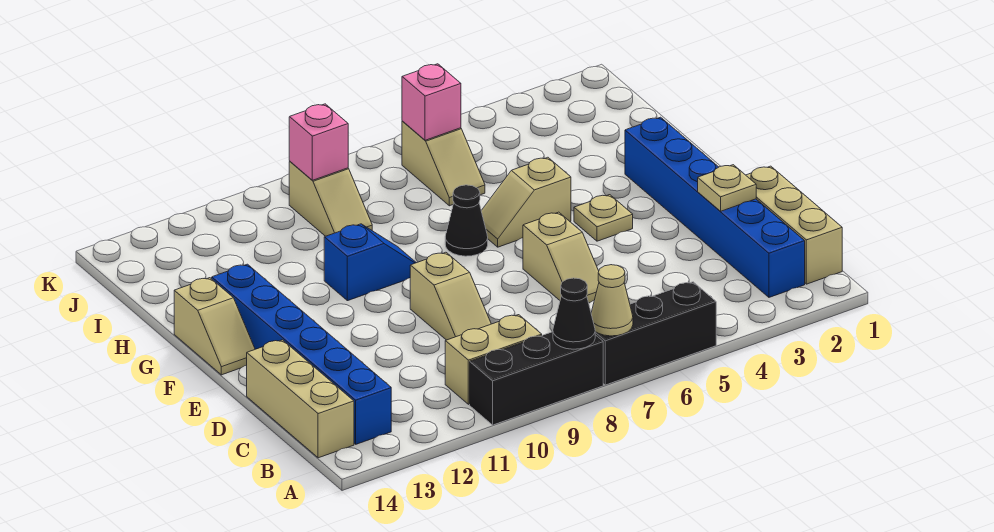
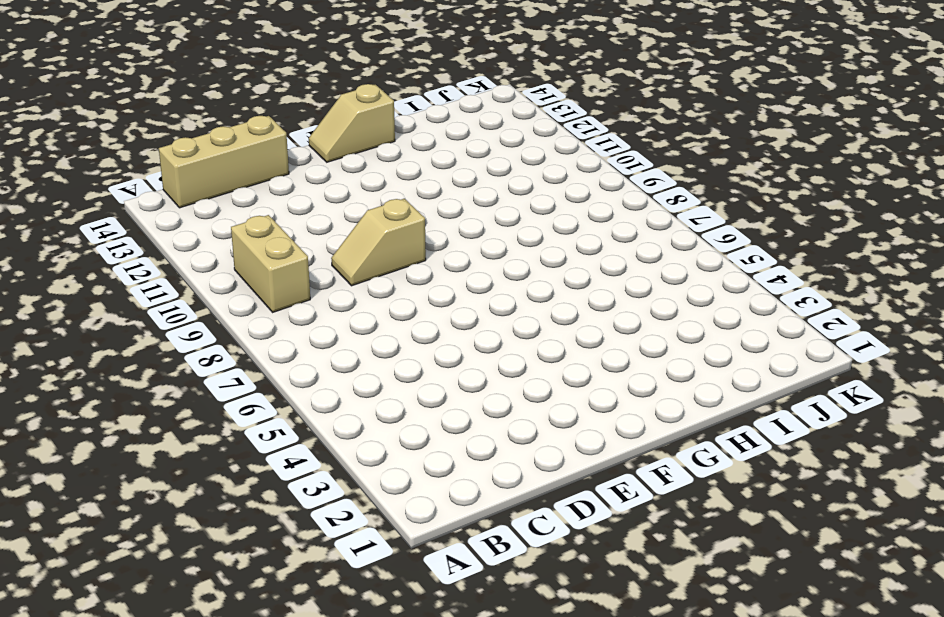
none -> black brick A5:A7 level 1
none -> black brick A8:A10 level 1
none -> tan brick B1:D1 level 1

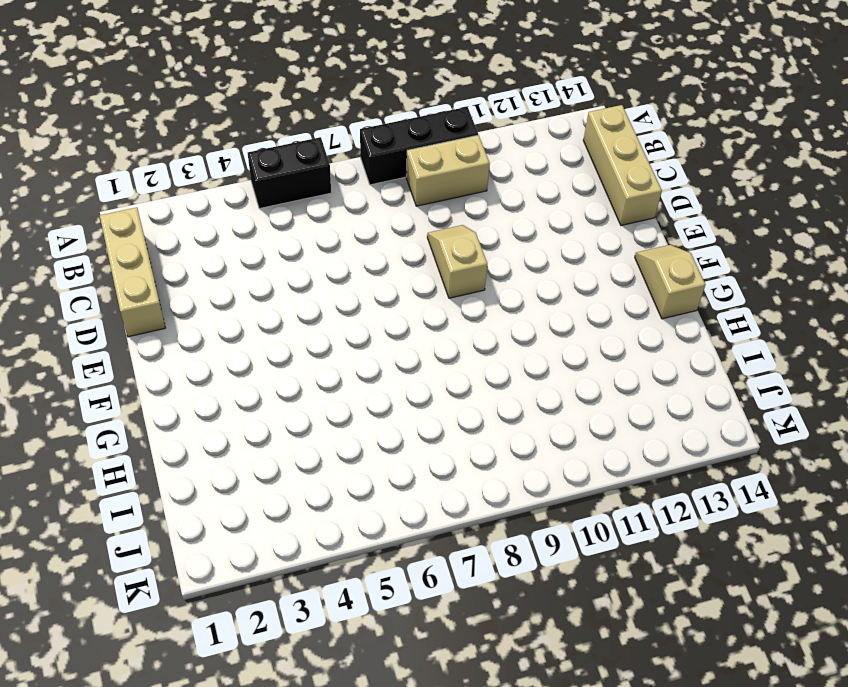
black brick A5:A6 level 1 -> black brick A5:A7 level 1
none -> blue brick B2:G2 level 1
none -> blue brick B13:G13 level 1
none -> tan slope D6:E6 level 1 top E

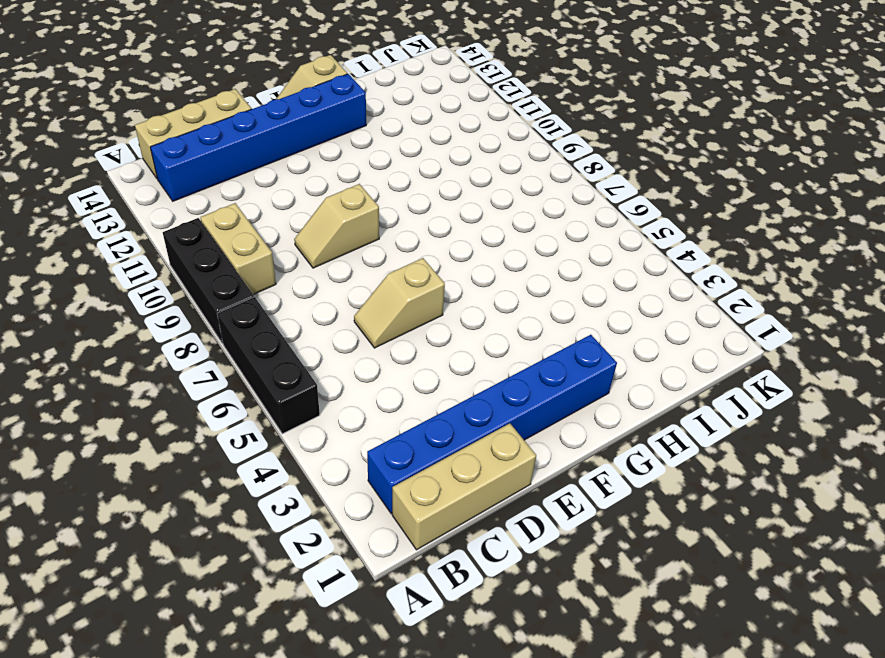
none -> tan plate F4 level 1
none -> tan slope G5:G6 level 1 top 5
none -> black cone G7 level 1

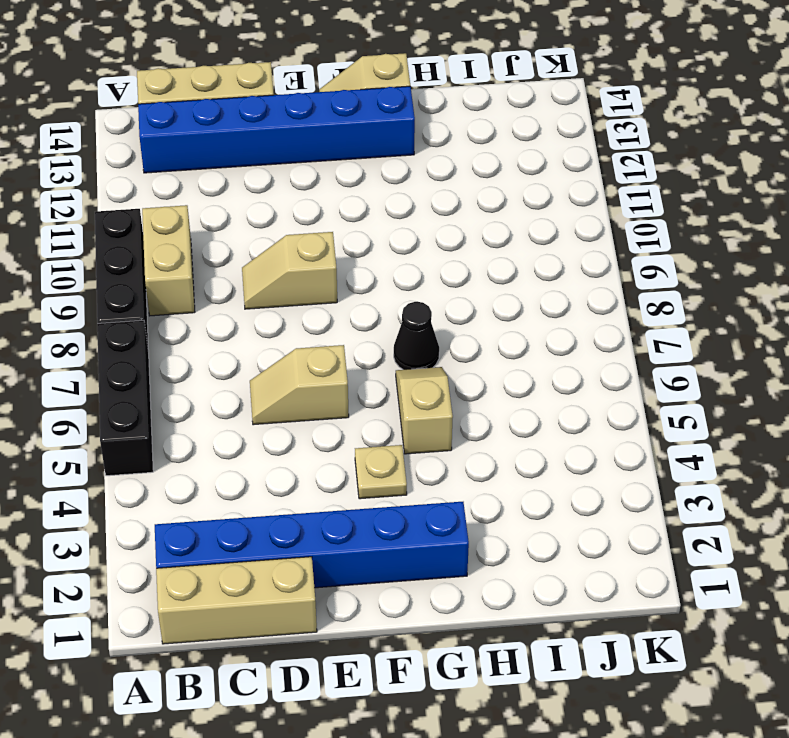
none -> blue slope G9:G10 level 1 top 10
none -> tan slope I6:J6 level 1 top J
none -> tan slope I9:J9 level 1 top J

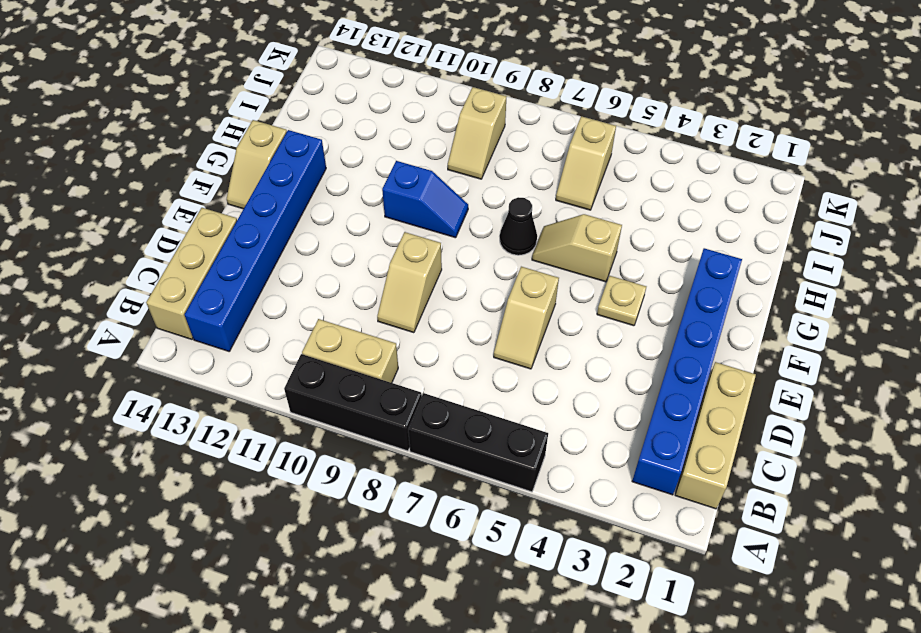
none -> tan cone A7 level 2
none -> black cone A8 level 2
none -> tan plate D2 level 2

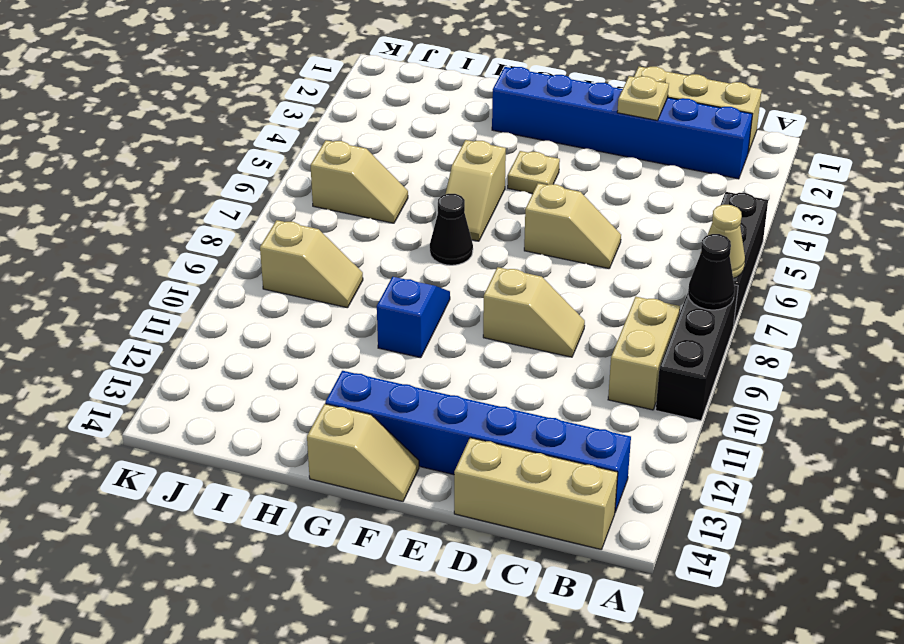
none -> pink brick J6 level 2
none -> pink brick J9 level 2

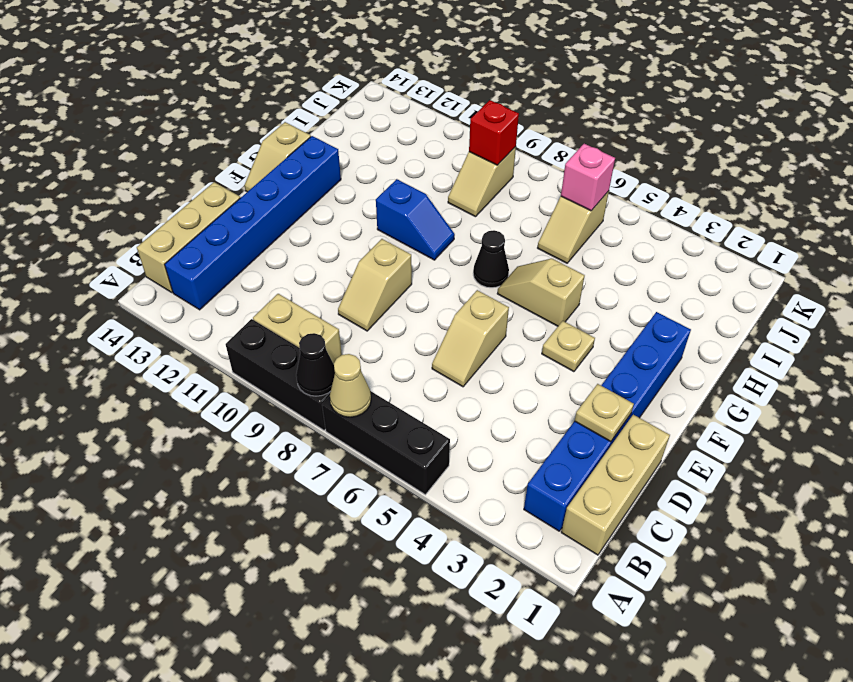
red brick J9 level 2 -> pink brick J9 level 2

